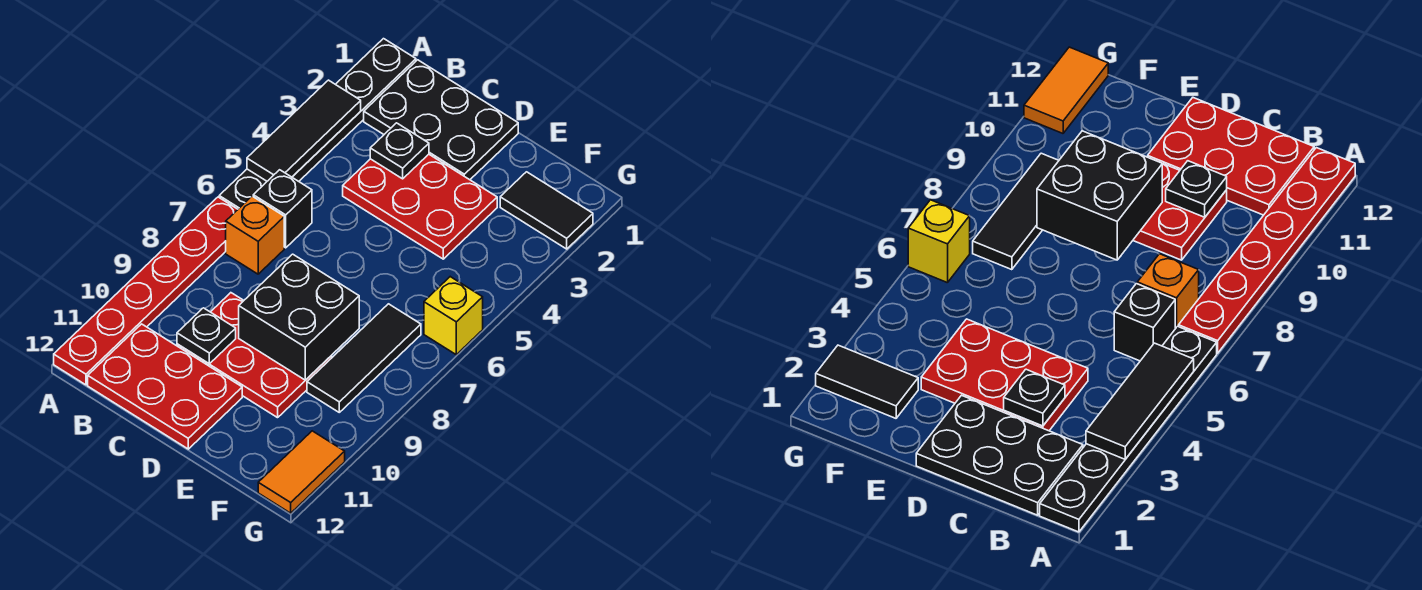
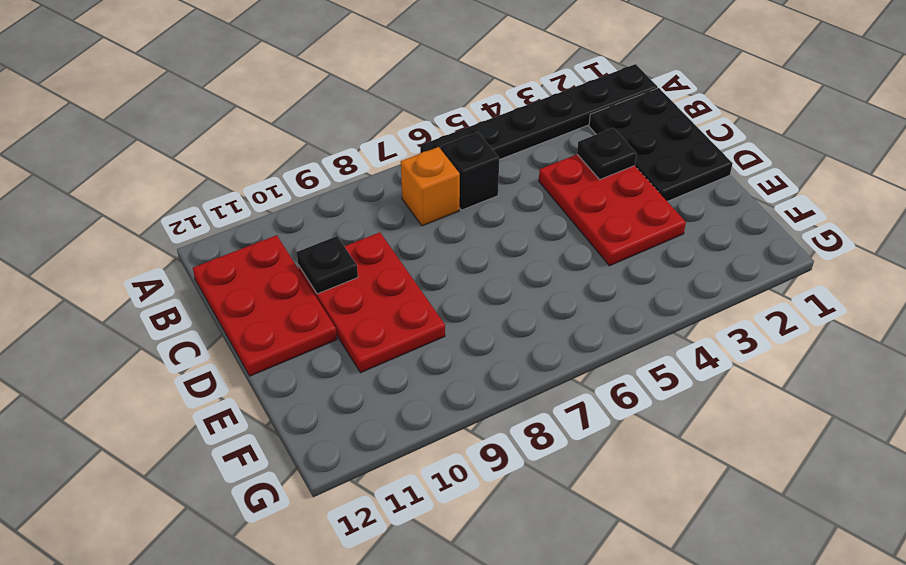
none -> red plate A7:A12 level 1
none -> black tile F2:G2 level 1
none -> black tile F7:F9 level 1

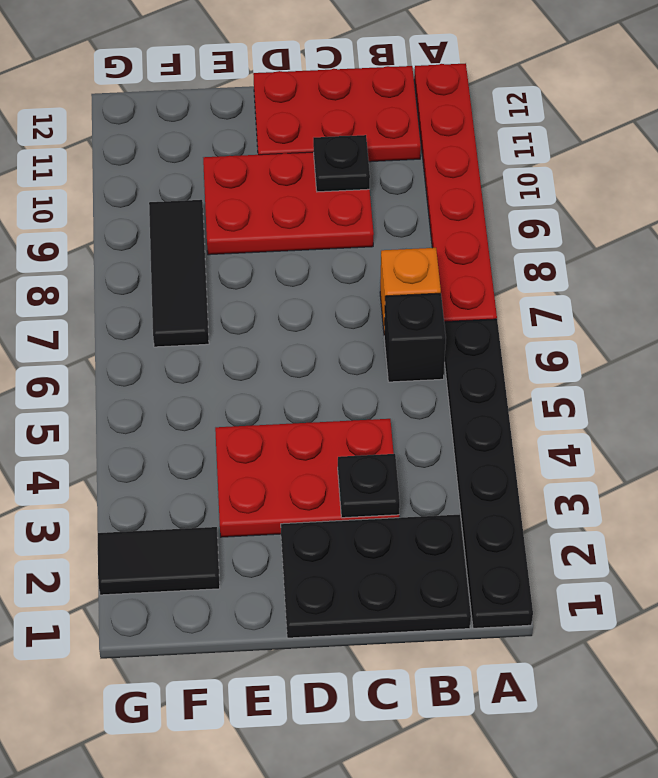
none -> yellow brick G6 level 1
none -> orange tile G11:G12 level 1
none -> black tile A3:A5 level 2

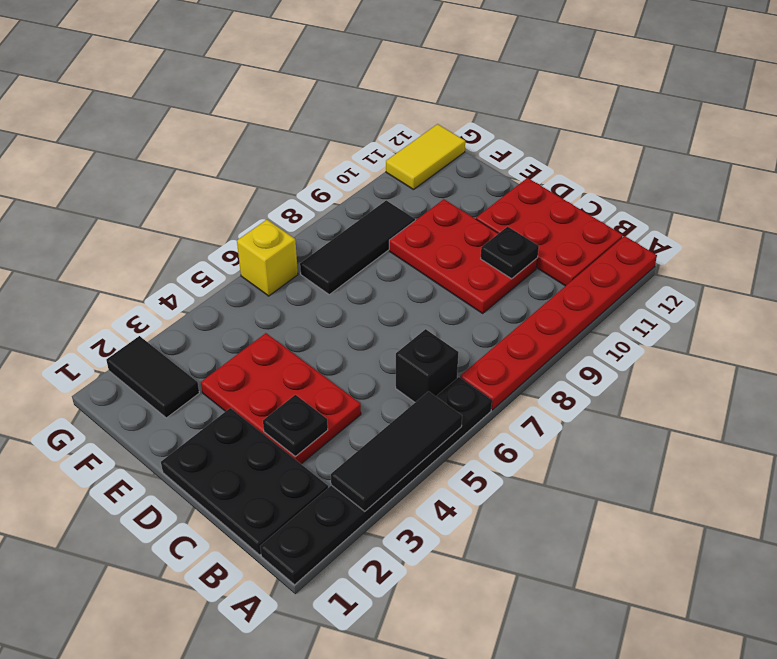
yellow tile G11:G12 level 1 -> orange tile G11:G12 level 1
none -> orange brick B7 level 1
none -> black brick D8:E9 level 2

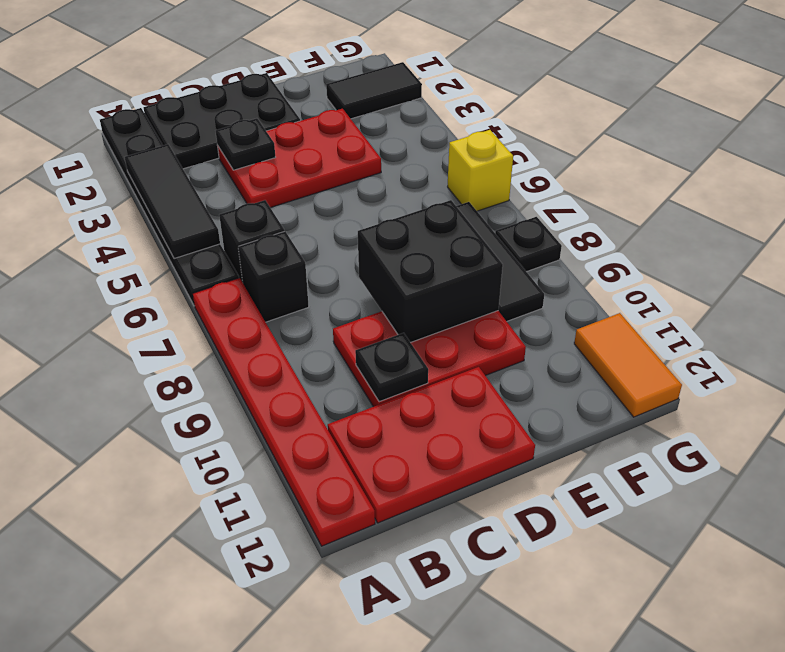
black brick B7 level 1 -> orange brick B7 level 1
black plate G8 level 1 -> none

